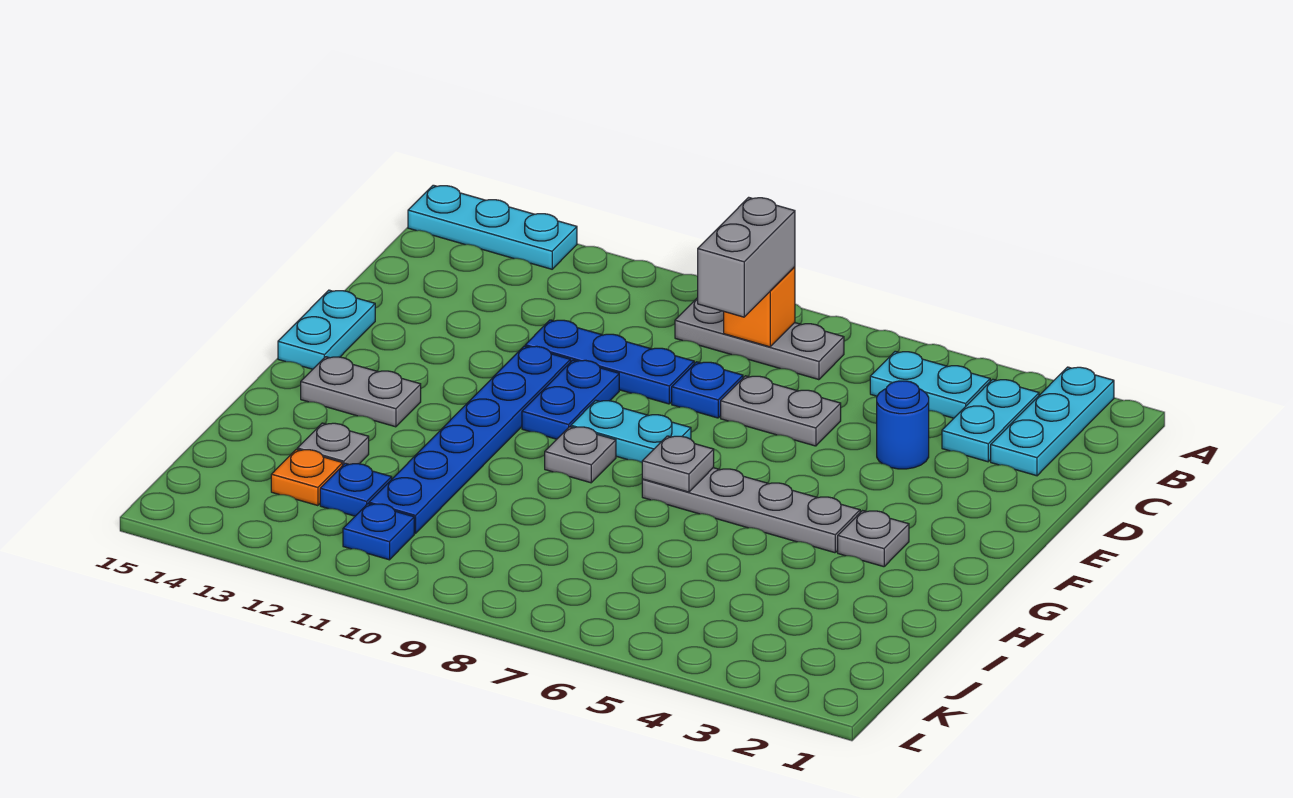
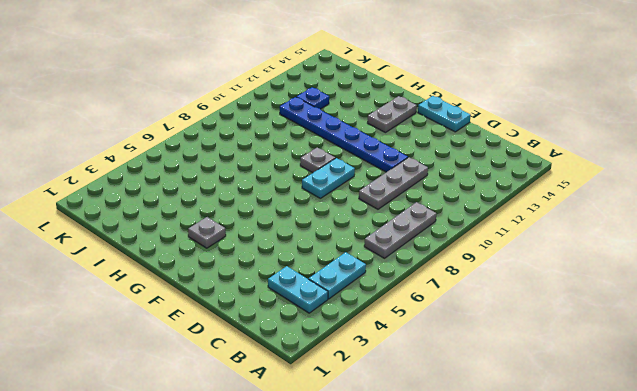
grey plate D9:D11 level 1 -> blue plate D9:D11 level 1
none -> cyan plate A2:C2 level 1
none -> cyan plate A13:A15 level 1
none -> blue round brick D4 level 1

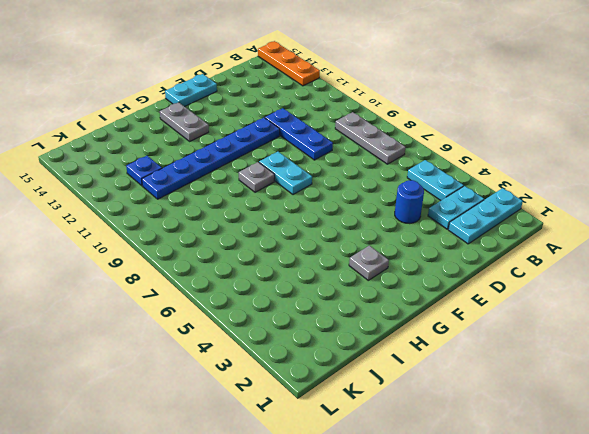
orange plate A13:A15 level 1 -> cyan plate A13:A15 level 1
none -> grey plate D6:D7 level 1
none -> blue plate D8 level 1
none -> blue plate E10:F10 level 1

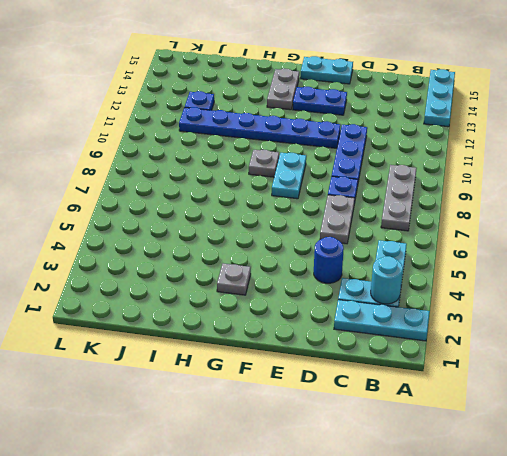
cyan round brick B3 level 2 -> none
blue plate E13:F13 level 1 -> blue plate E10:F10 level 1
none -> grey plate G4:G7 level 1
none -> grey plate I13 level 1
none -> orange plate J13 level 1

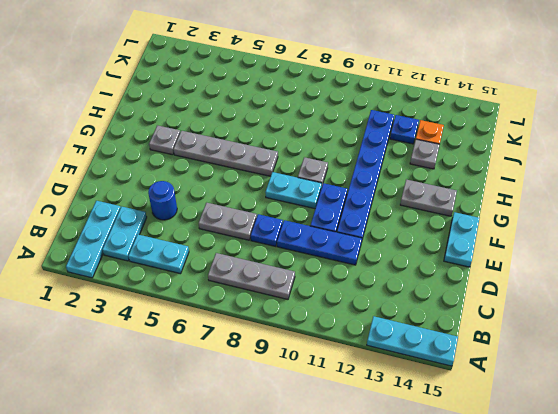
none -> blue plate K11 level 1
none -> orange brick B8 level 2
none -> grey plate G7 level 2

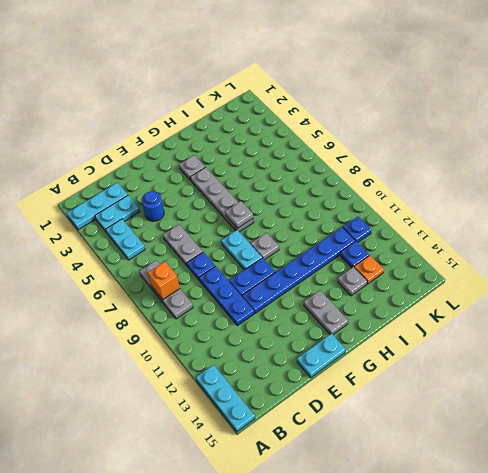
none -> grey brick B8:C8 level 3

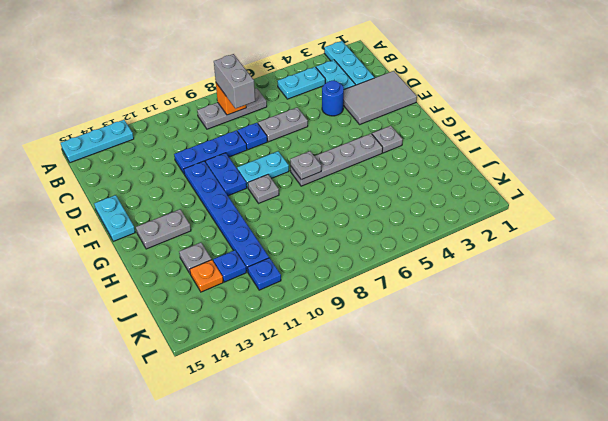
grey tile D1:E3 level 1 -> none

